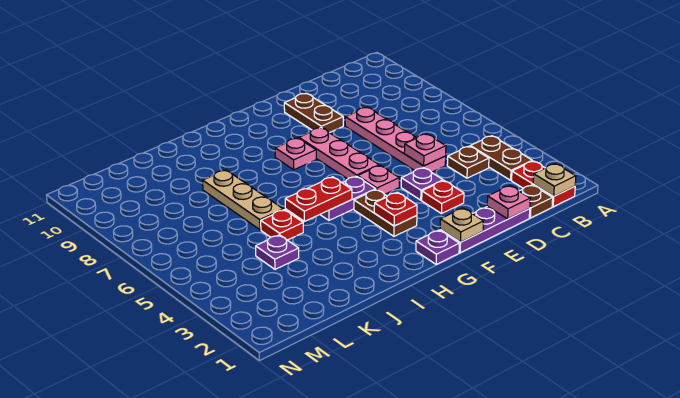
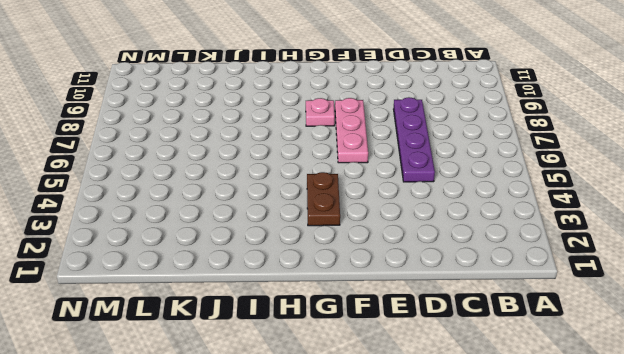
purple plate D5:D8 level 1 -> pink plate D5:D8 level 1
none -> red plate B1:B2 level 1
none -> brown plate B3:B4 level 1
none -> brown plate C1 level 1

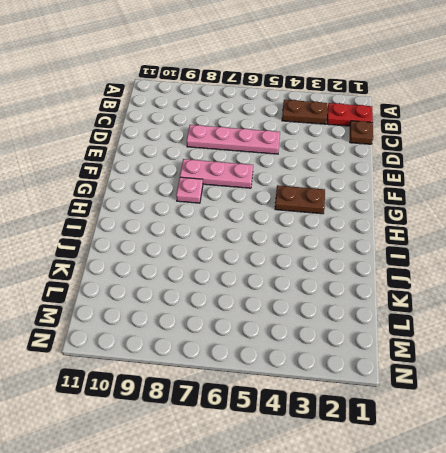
none -> brown plate C4 level 1
none -> purple plate D1:F1 level 1
none -> red plate E3 level 1

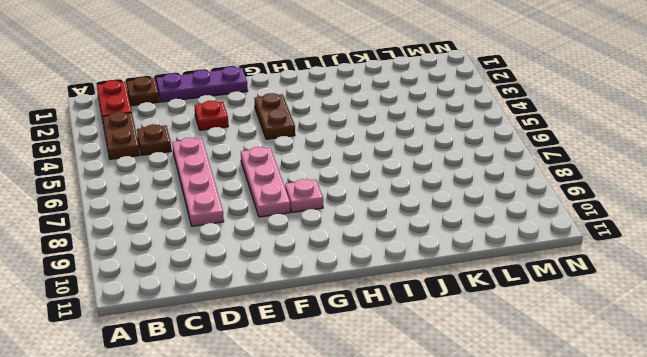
none -> purple plate E4 level 1
none -> brown plate E9:E10 level 1
none -> pink plate F5 level 1

